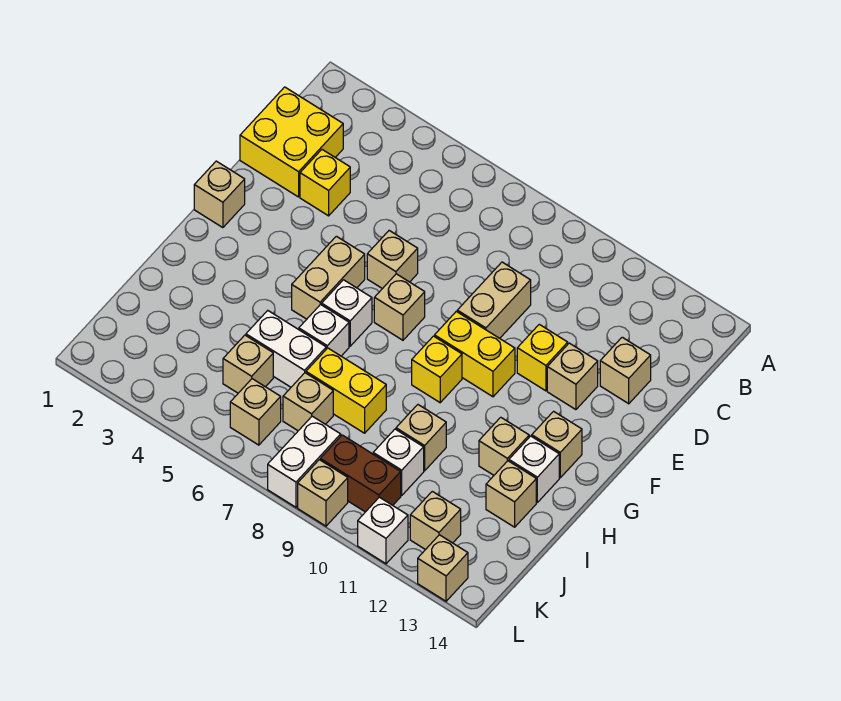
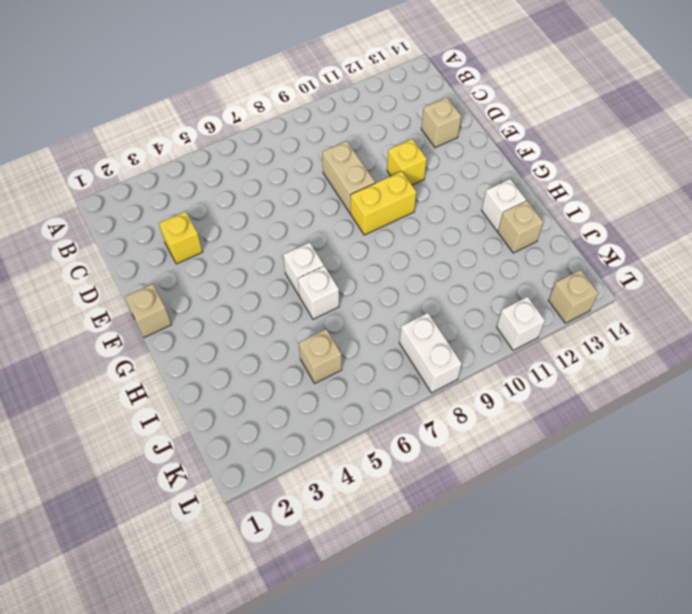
none -> yellow brick C1:D2 level 1
none -> tan brick E6 level 1
none -> tan brick E12 level 1
none -> tan brick F5:G5 level 1

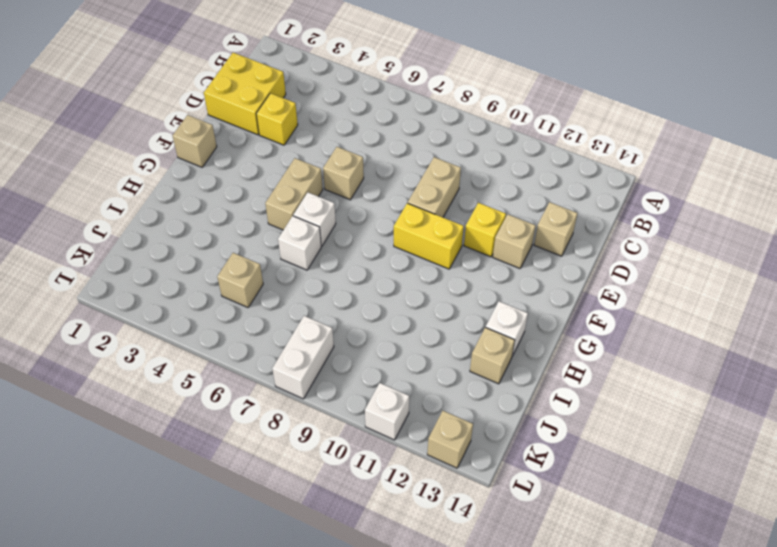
none -> tan brick F7 level 1
none -> yellow brick G9 level 1
none -> tan brick G13 level 1
none -> tan brick H12 level 1

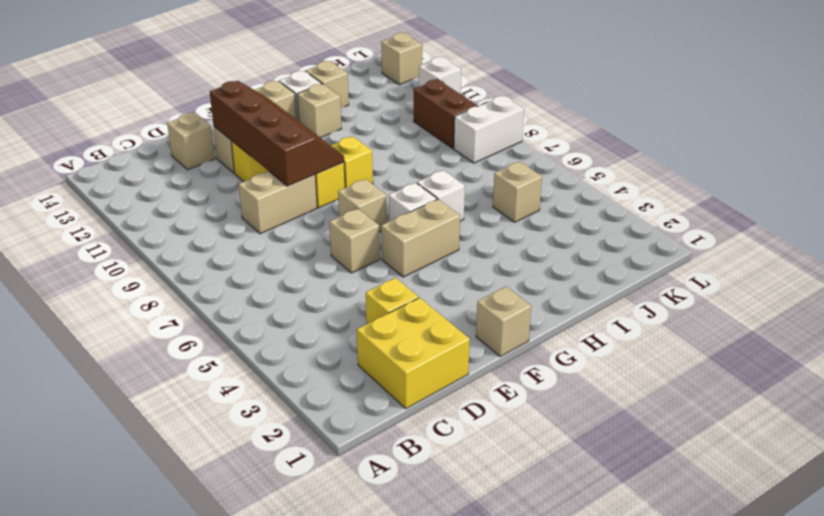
brown slope E9:F12 level 2 top E -> none
none -> white brick I5:I6 level 1
none -> yellow brick I7:I8 level 1
none -> tan brick I10 level 1
none -> tan brick J7 level 1

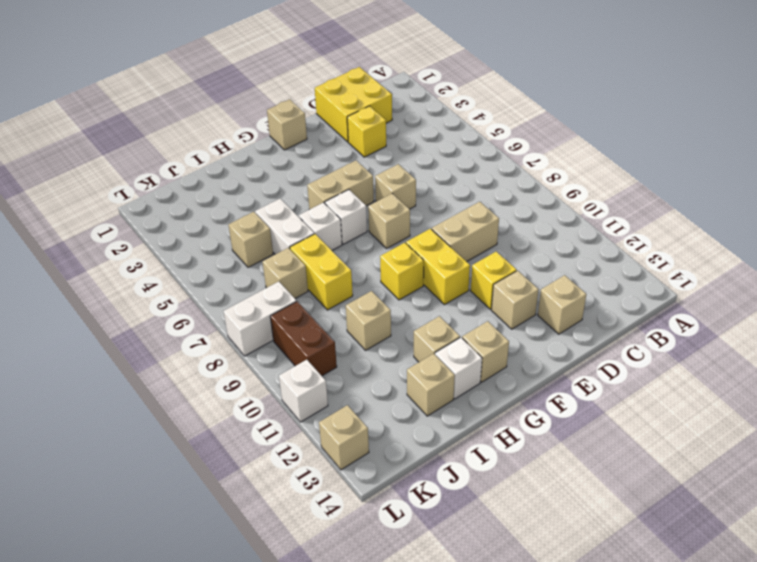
none -> white brick J10 level 1
none -> tan brick K6 level 1
none -> tan brick K12 level 1
none -> tan brick L9 level 1

